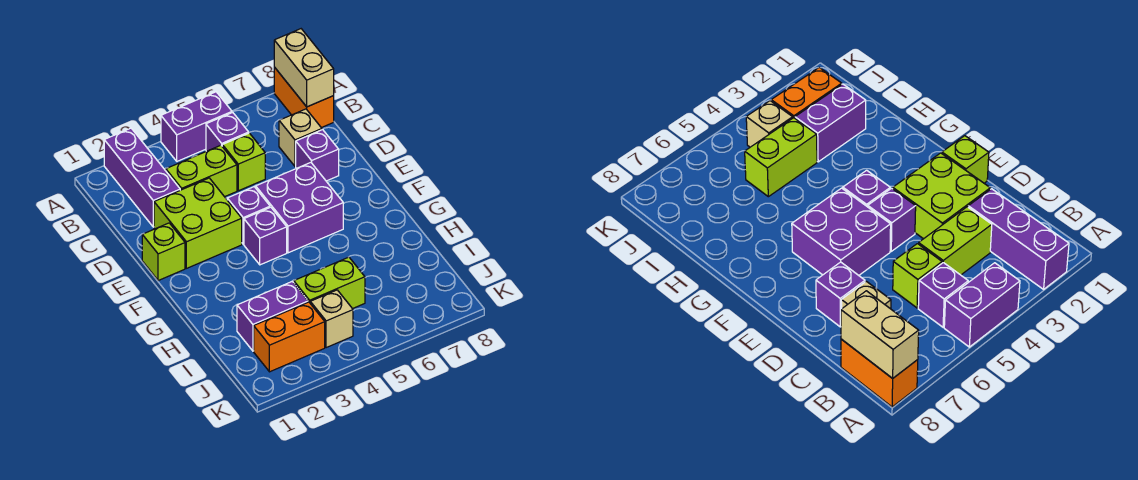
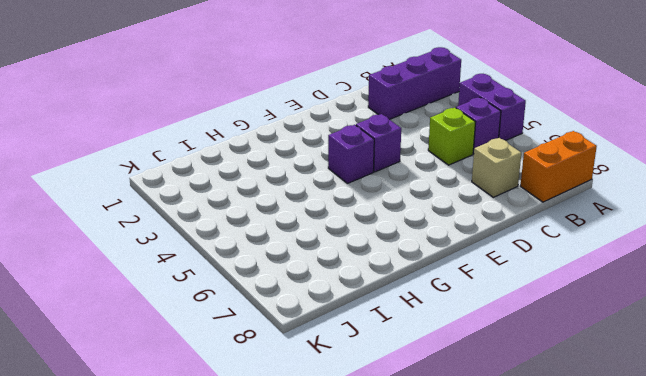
none -> lime brick C3:C4 level 1
none -> lime brick D2:E3 level 1
none -> purple brick D7 level 1

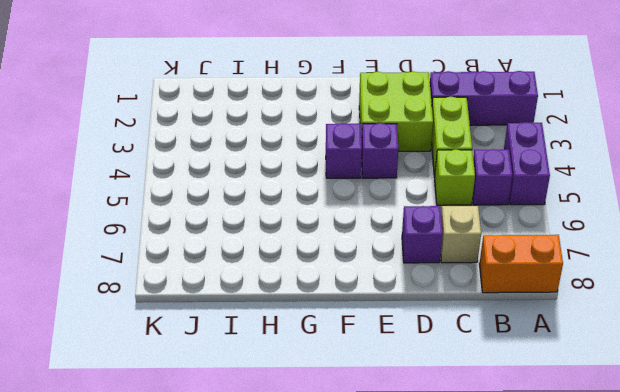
none -> lime brick E1 level 1
none -> purple brick E5:F6 level 1
none -> purple brick I2:I3 level 1

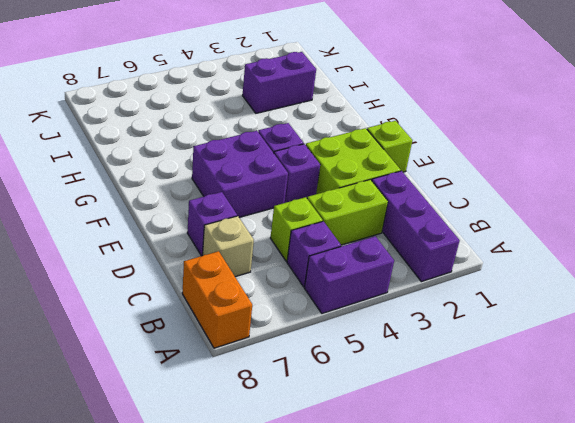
none -> lime brick I4:I5 level 1
none -> orange brick J2:J3 level 1
none -> tan brick J4 level 1

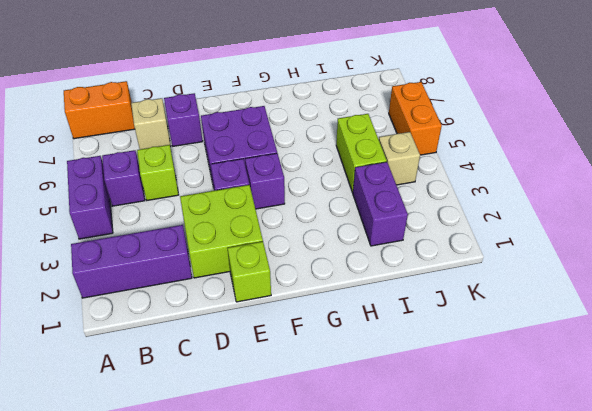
orange brick K5:K6 level 1 -> orange brick J2:J3 level 1
none -> lime brick C3:C4 level 1
none -> tan brick A8:B8 level 2

